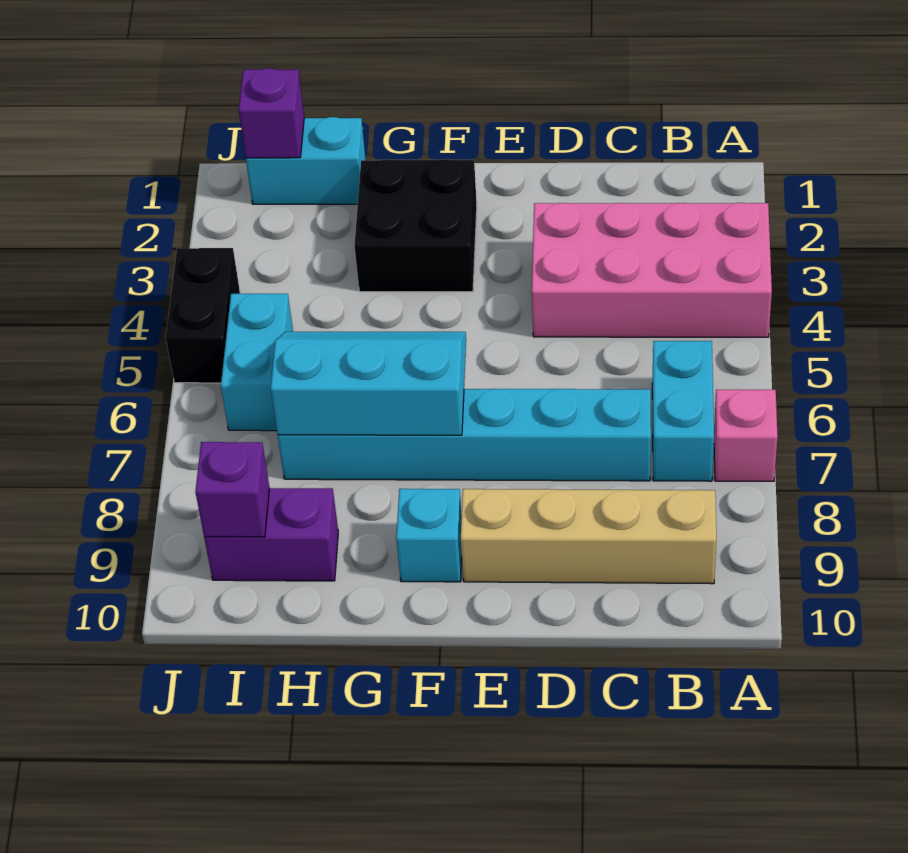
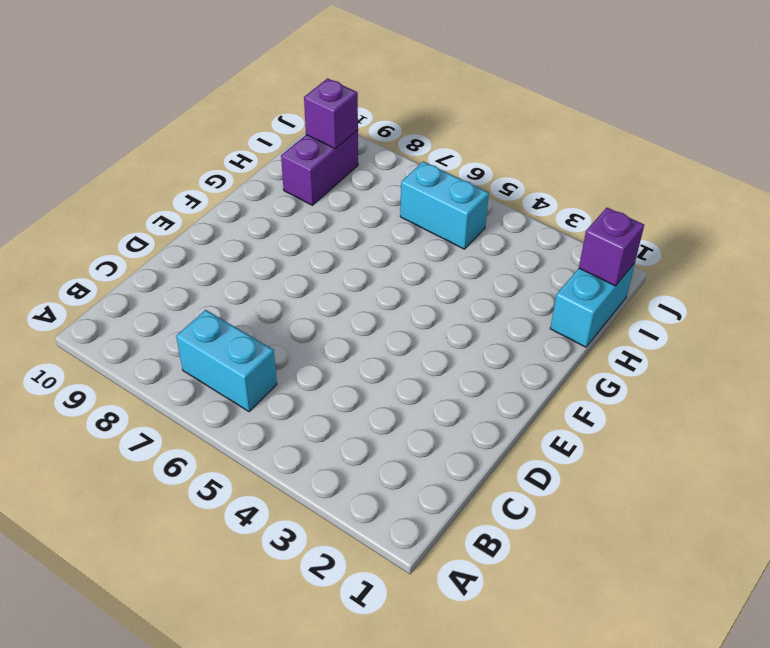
none -> pink brick A3:D4 level 1
none -> pink brick A7 level 1
none -> tan brick B9:E9 level 1

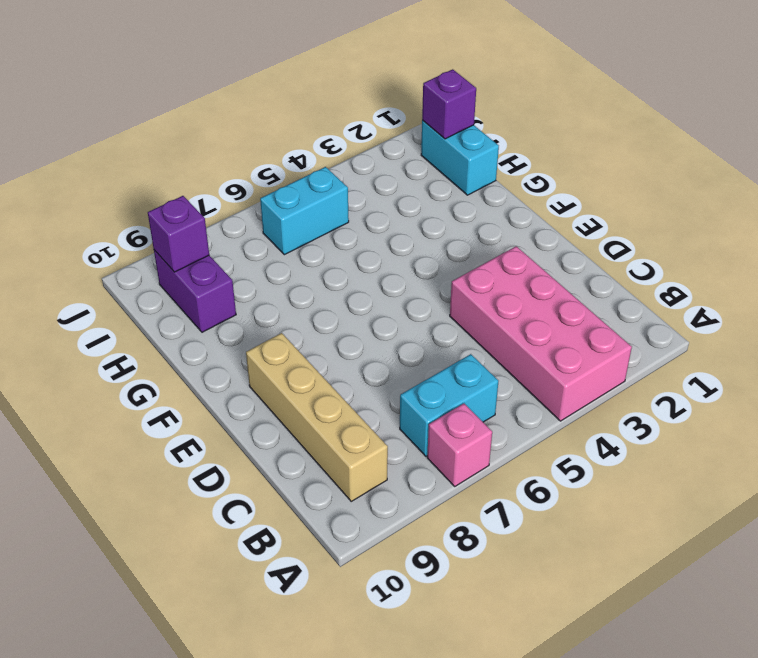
none -> cyan brick C7:H7 level 1
none -> black brick F2:G3 level 1
none -> cyan brick F9 level 1

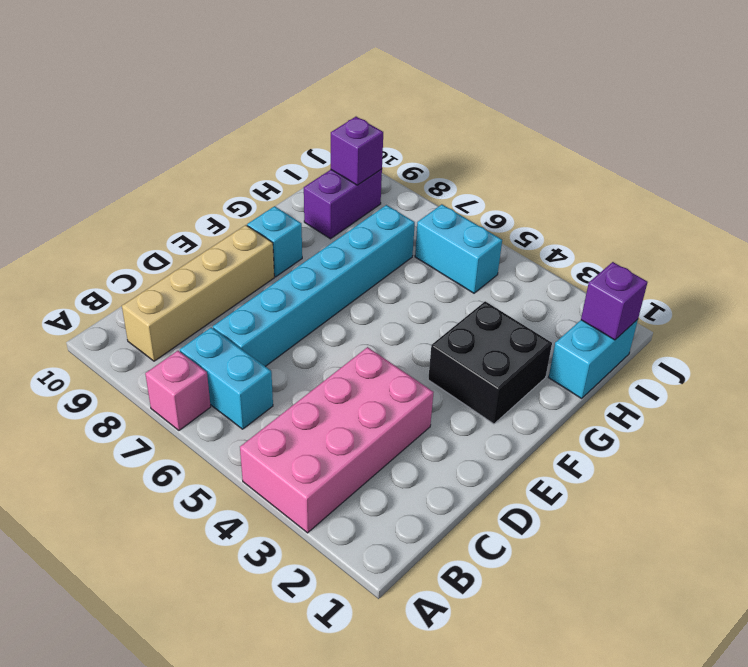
none -> black brick J4:J5 level 1
none -> cyan slope F6:H7 level 2 top 7

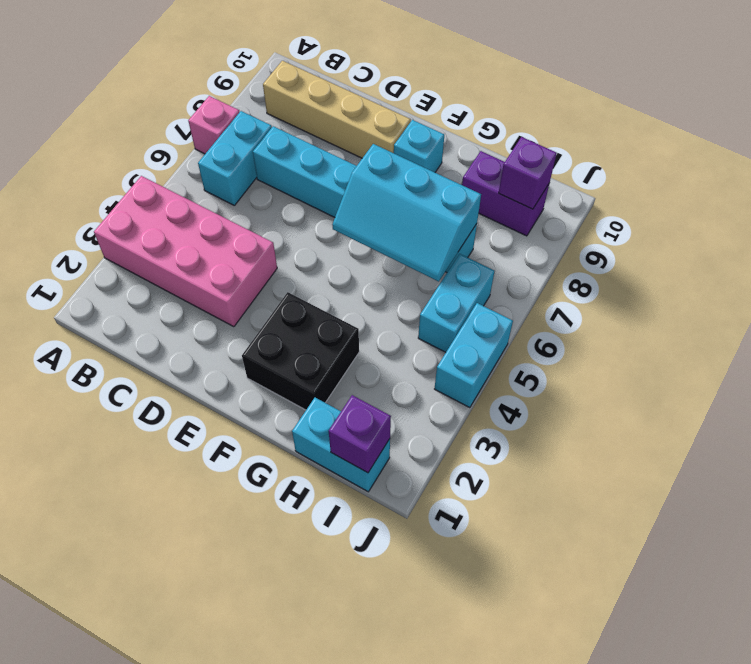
cyan brick J4:J5 level 1 -> black brick J4:J5 level 1

